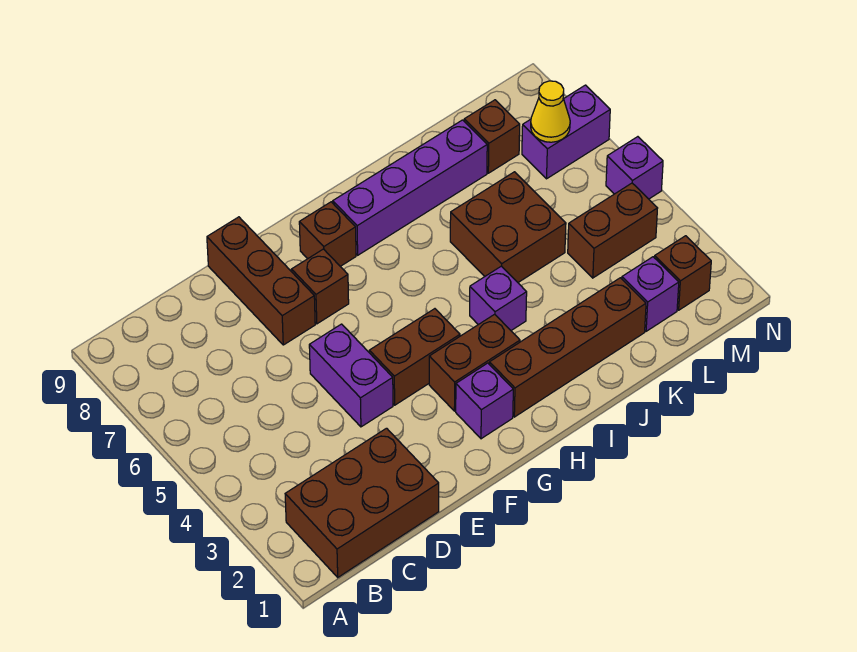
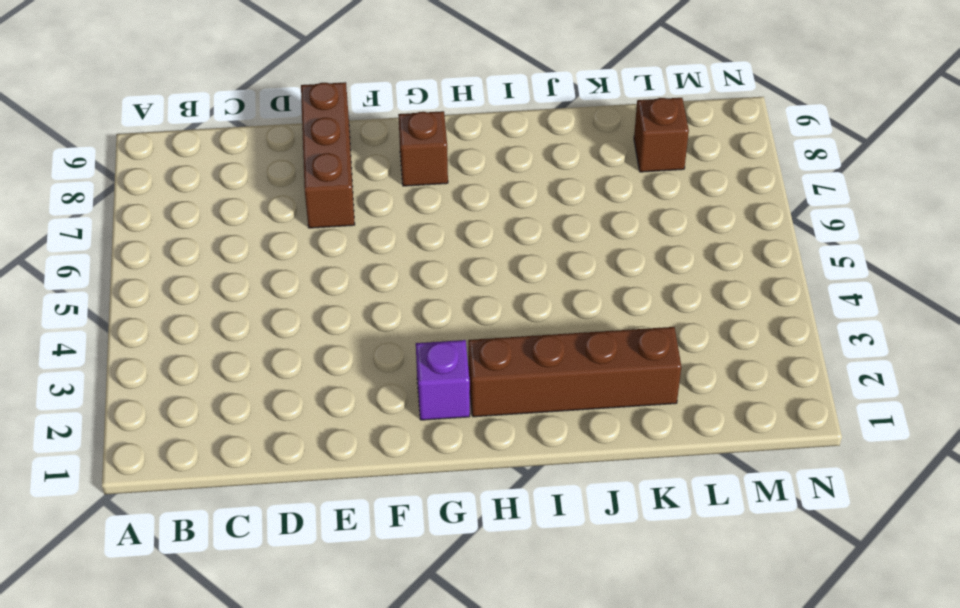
none -> brown brick B1:D2 level 1
none -> purple brick E4:E5 level 1
none -> brown brick F4:G4 level 1

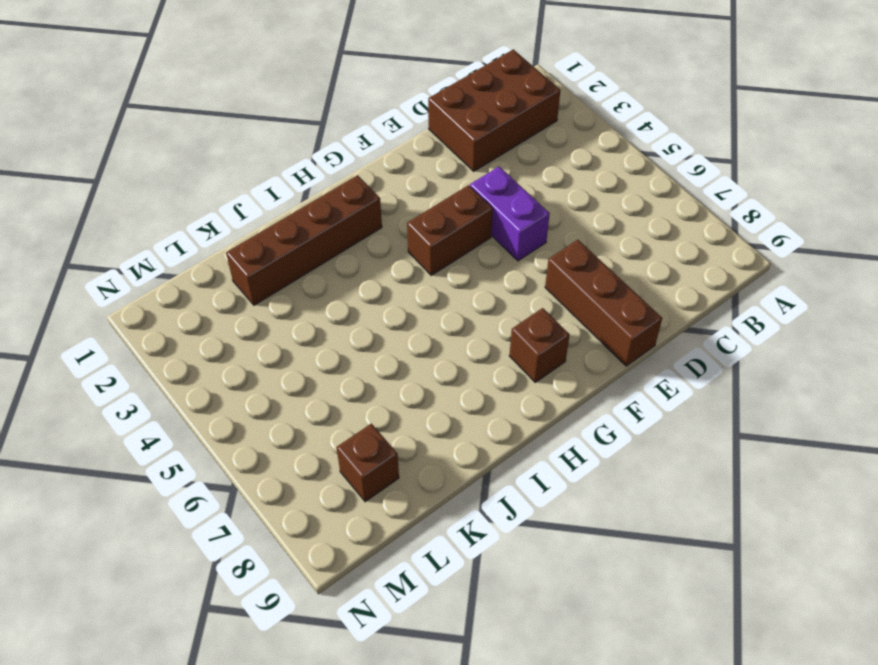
none -> brown brick F7 level 1
none -> purple brick G2 level 1
none -> brown brick G3:H3 level 1

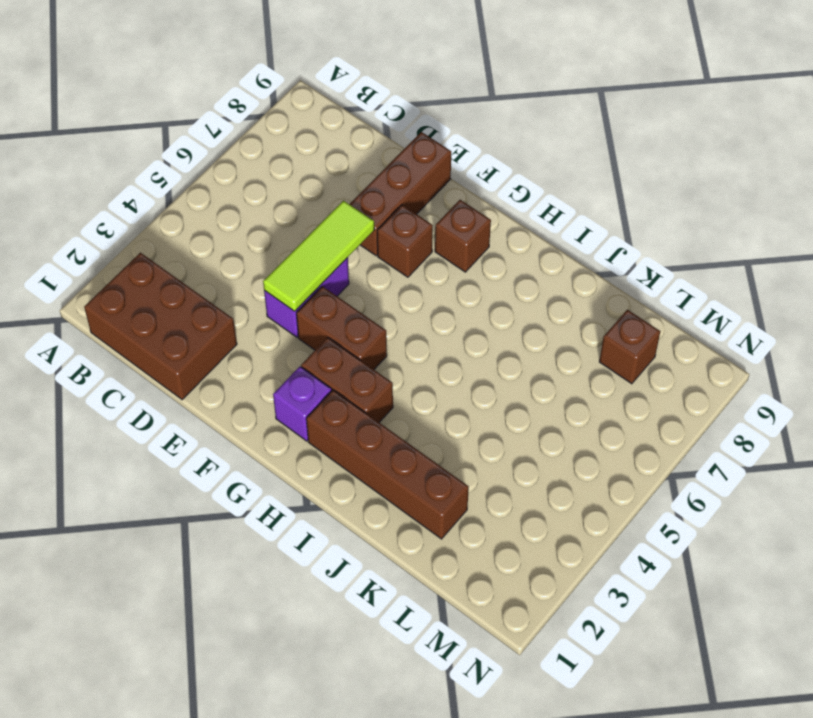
lime tile E4:E6 level 2 -> none
none -> purple brick H8:K8 level 1
none -> purple brick I4 level 1
none -> brown brick J5:K6 level 1

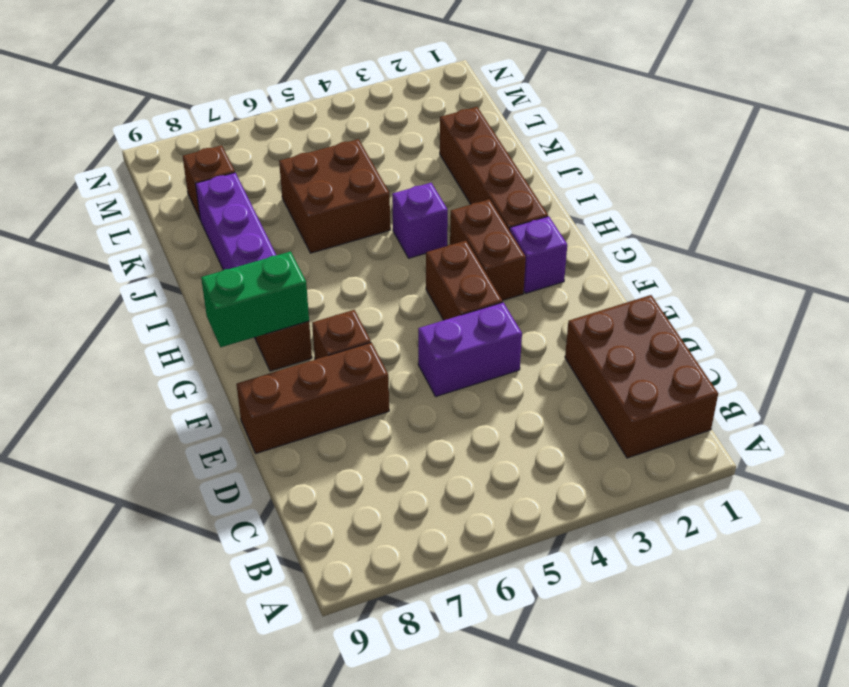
green brick G8:G9 level 2 -> none
none -> purple brick L2 level 1
none -> brown brick L4:M4 level 1
none -> brown brick M2 level 1

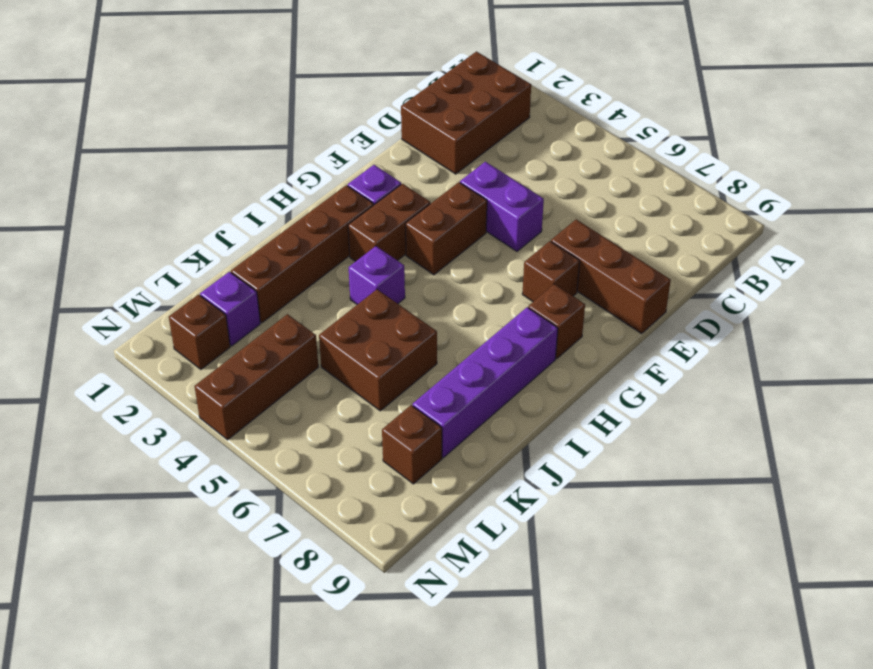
brown brick L4:N4 level 1 -> brown brick L4:M4 level 1
none -> purple brick M7:N7 level 1
none -> purple brick N5 level 1
none -> yellow cone M7 level 2

